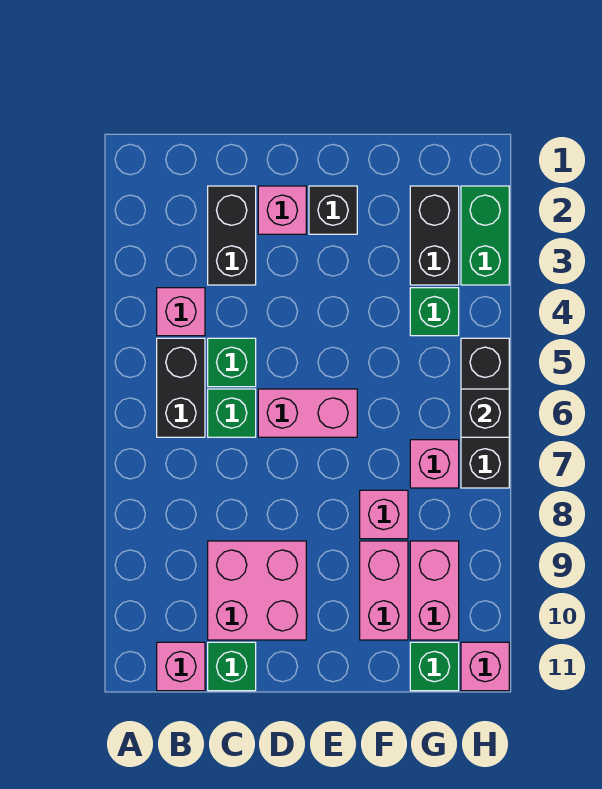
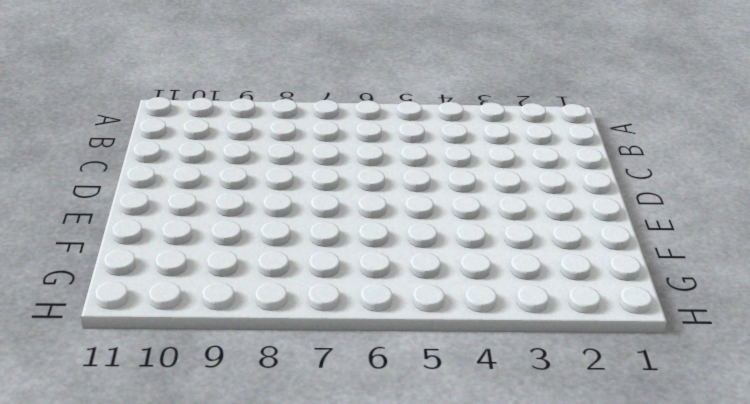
none -> pink brick B4 level 1
none -> black brick B5:B6 level 1
none -> pink brick B11 level 1

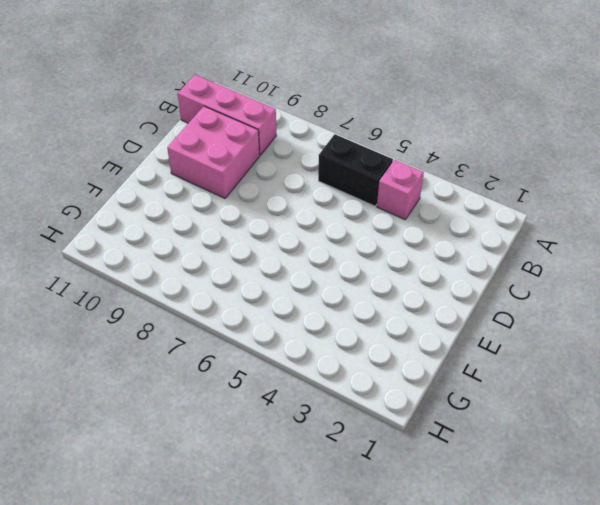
pink brick B9:B11 level 1 -> pink brick B11 level 1
none -> black brick C2:C3 level 1
none -> green brick C5 level 1
none -> green brick C6 level 1

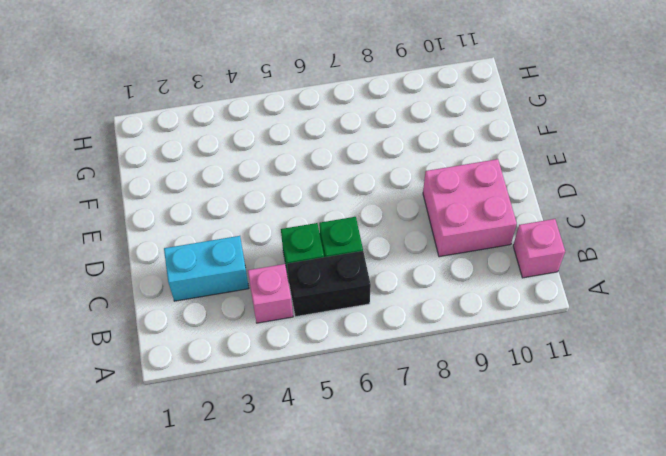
cyan brick C2:C3 level 1 -> black brick C2:C3 level 1
none -> green brick C11 level 1
none -> pink brick D2 level 1
none -> pink brick D6:E6 level 1

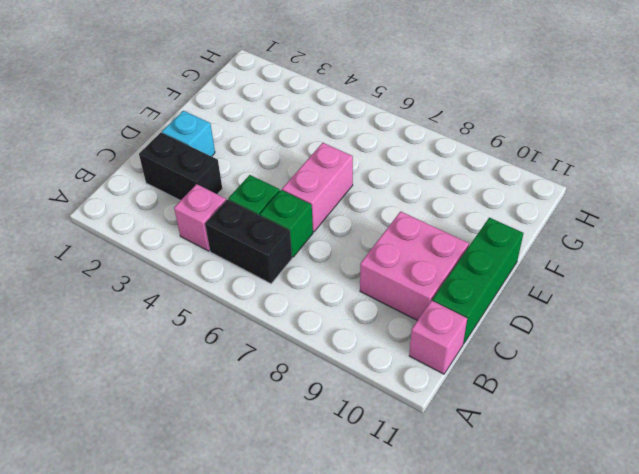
green brick C11:E11 level 1 -> green brick C11 level 1
cyan brick D2 level 1 -> pink brick D2 level 1
none -> black brick E2 level 1
none -> pink brick F8 level 1
none -> pink brick F9:F10 level 1

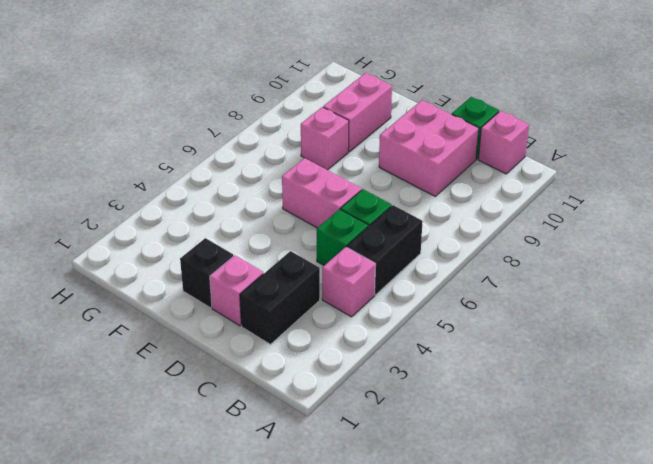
none -> black brick G2:G3 level 1
none -> green brick G4 level 1
none -> pink brick G7 level 1

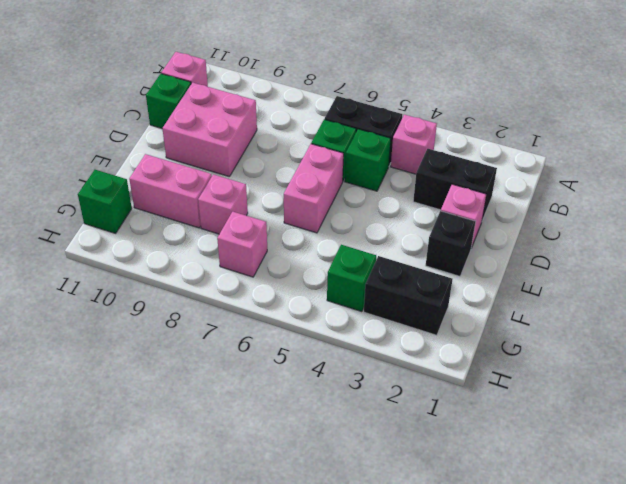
none -> pink brick G9:G10 level 1
none -> green brick H2:H3 level 1
none -> black brick H5:H7 level 1

